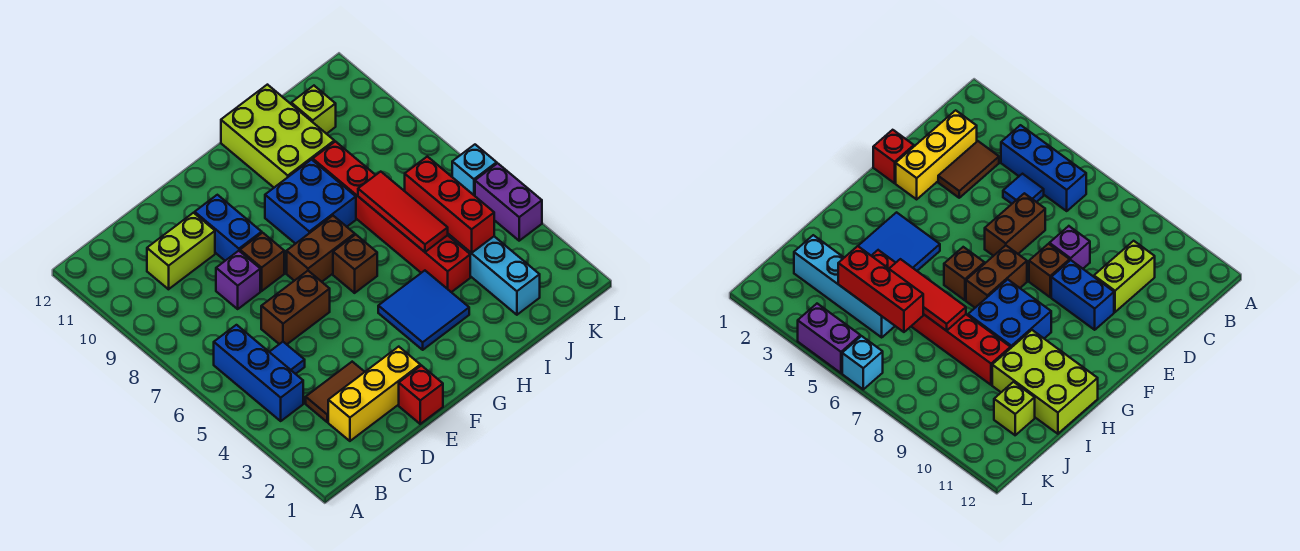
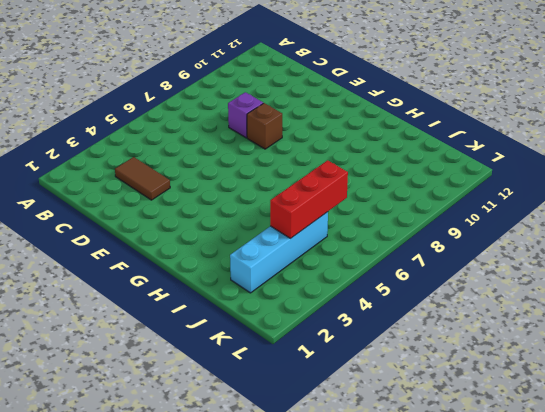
none -> blue brick B4:B6 level 1
none -> yellow brick C2:E2 level 1
none -> blue tile C5 level 1

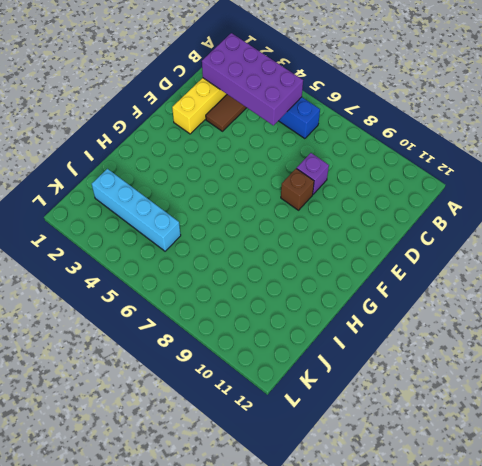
purple brick B2:C5 level 2 -> none
none -> blue tile C5 level 1
none -> lime brick C10:D10 level 1
none -> brown brick D6:E6 level 1

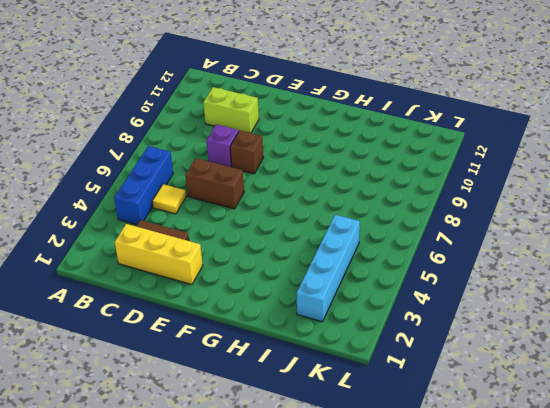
yellow tile C5 level 1 -> blue tile C5 level 1
none -> red brick E1 level 1
none -> blue brick E9:E10 level 1
none -> brown brick F7:G7 level 1

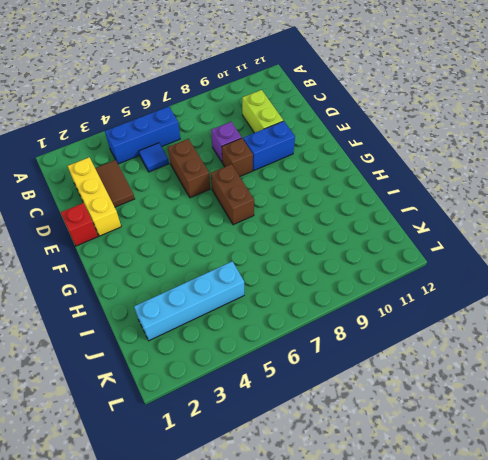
none -> blue tile G3:H4 level 1
none -> brown brick G6 level 1
none -> blue brick G8:H9 level 1

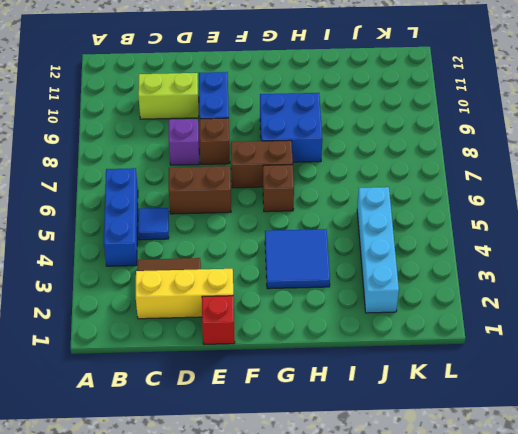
none -> lime brick H10:I12 level 1
none -> red brick I4:I9 level 1
none -> lime brick J11 level 1

